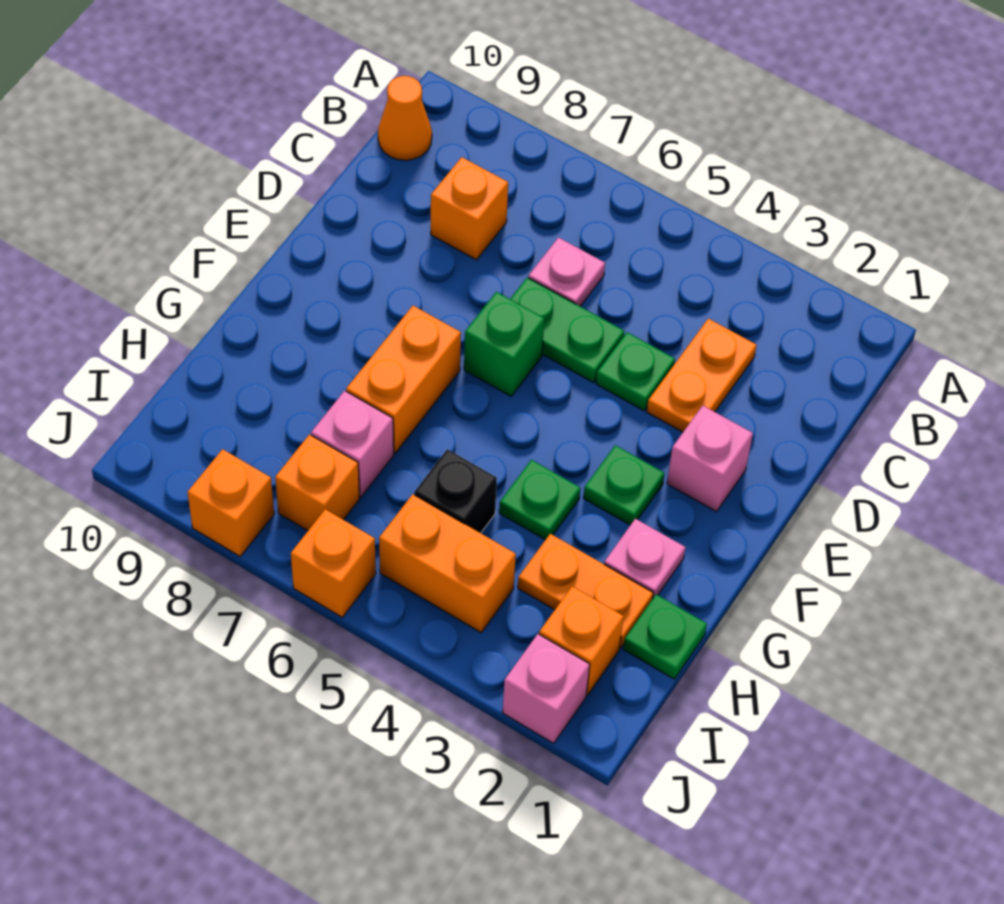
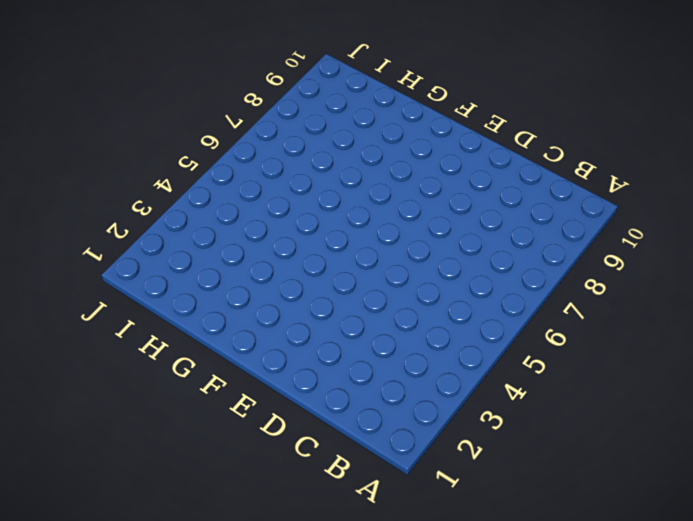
none -> orange cone B10 level 1
none -> orange plate C3:D3 level 1
none -> pink plate C6 level 1

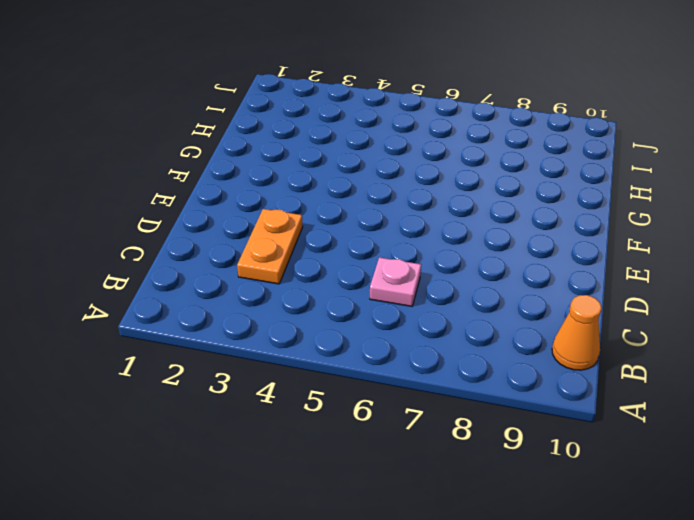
none -> orange brick C8 level 1
none -> green plate D4 level 1
none -> green plate D5:D6 level 1

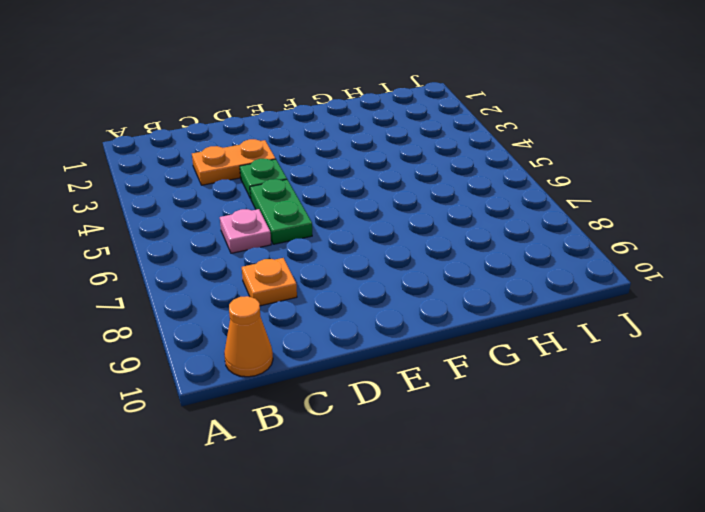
orange plate C8 level 1 -> orange brick C8 level 1
none -> pink brick E2 level 1
none -> green brick E6 level 1
none -> green plate F3 level 1

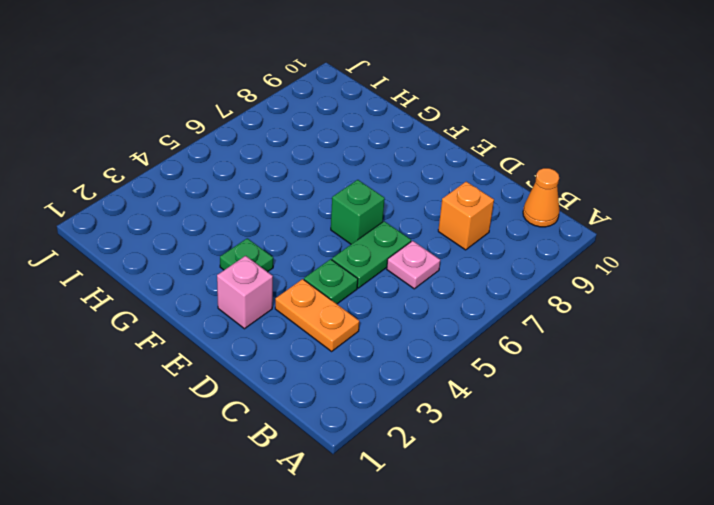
none -> orange brick F7:G7 level 1
none -> pink plate G2 level 1
none -> green plate G4 level 1

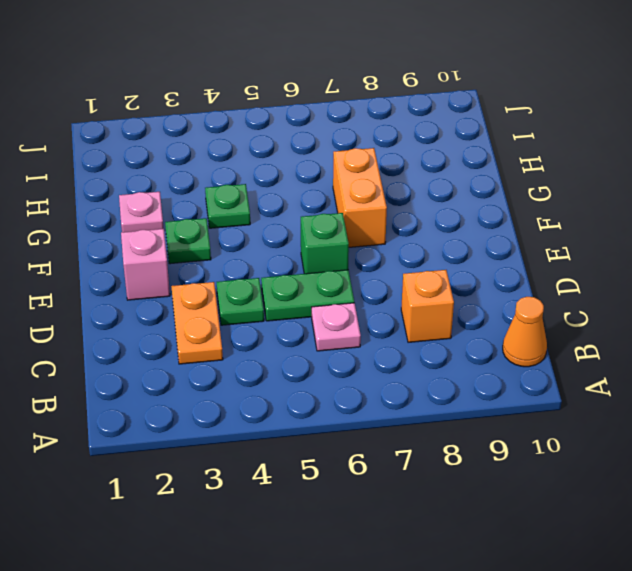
none -> green plate H1 level 1
none -> orange plate H2:H3 level 1
none -> black brick H5 level 1

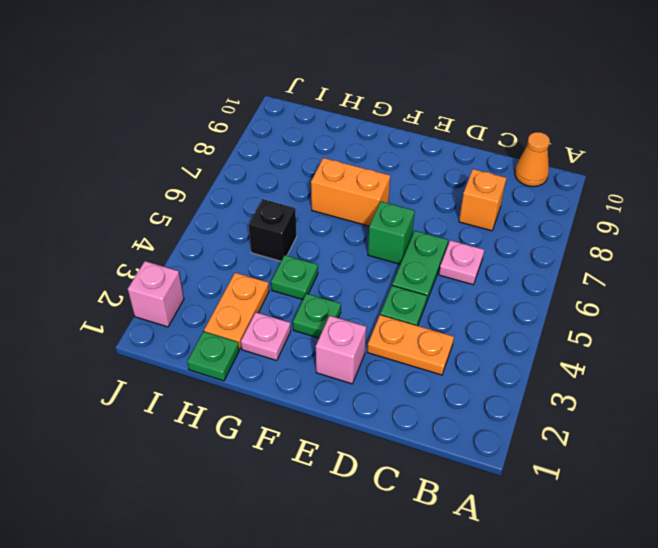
none -> pink brick H7 level 1
none -> orange brick I2 level 1
none -> orange brick I4:I5 level 1

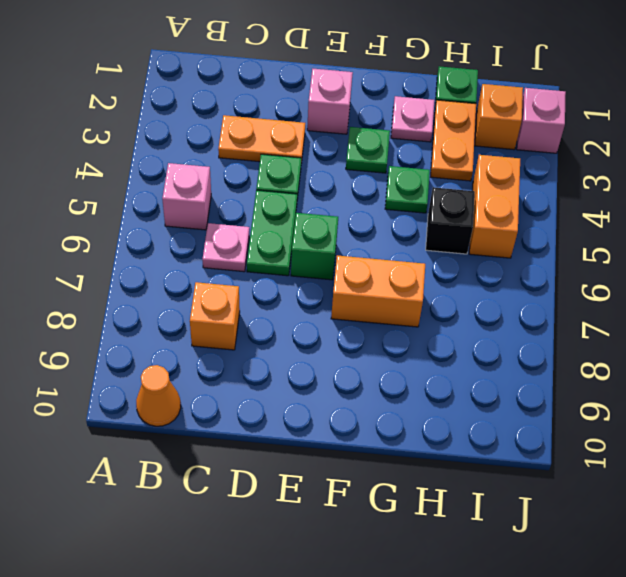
pink brick B5 level 1 -> pink brick H7 level 1
none -> orange brick I7 level 1
none -> orange brick J6 level 1
none -> orange brick J8 level 1

